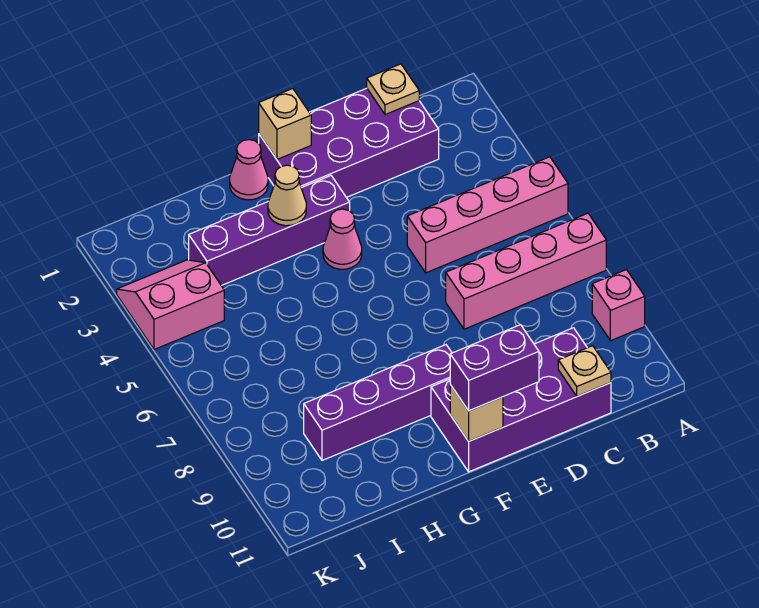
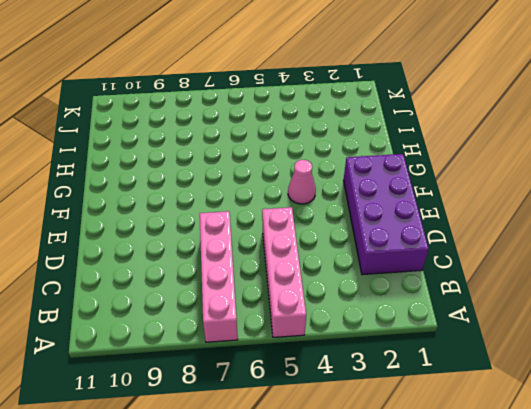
none -> pink brick A9 level 1
none -> purple brick C10:F11 level 1
none -> purple brick F3:I3 level 1

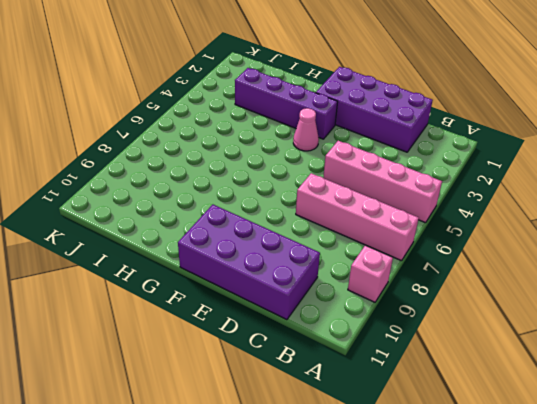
none -> purple brick F9:I9 level 1
none -> pink cone G1 level 1
none -> pink slope J3:K4 level 1 top 4

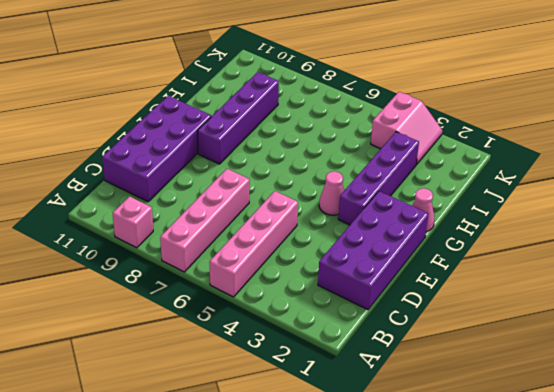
none -> tan plate C1 level 2
none -> tan plate C11 level 2
none -> tan brick F1 level 2

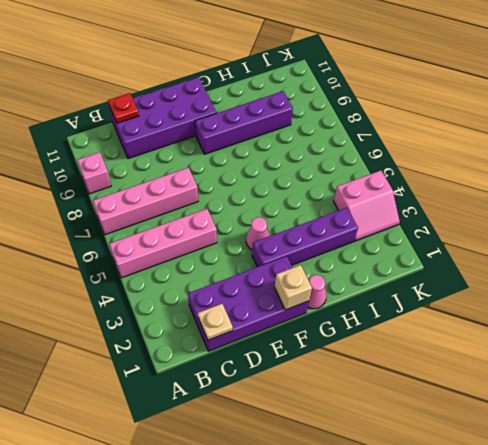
red plate C11 level 2 -> tan plate C11 level 2
none -> tan brick F11 level 2
none -> tan cone G3 level 2
none -> purple brick E11:F11 level 3

